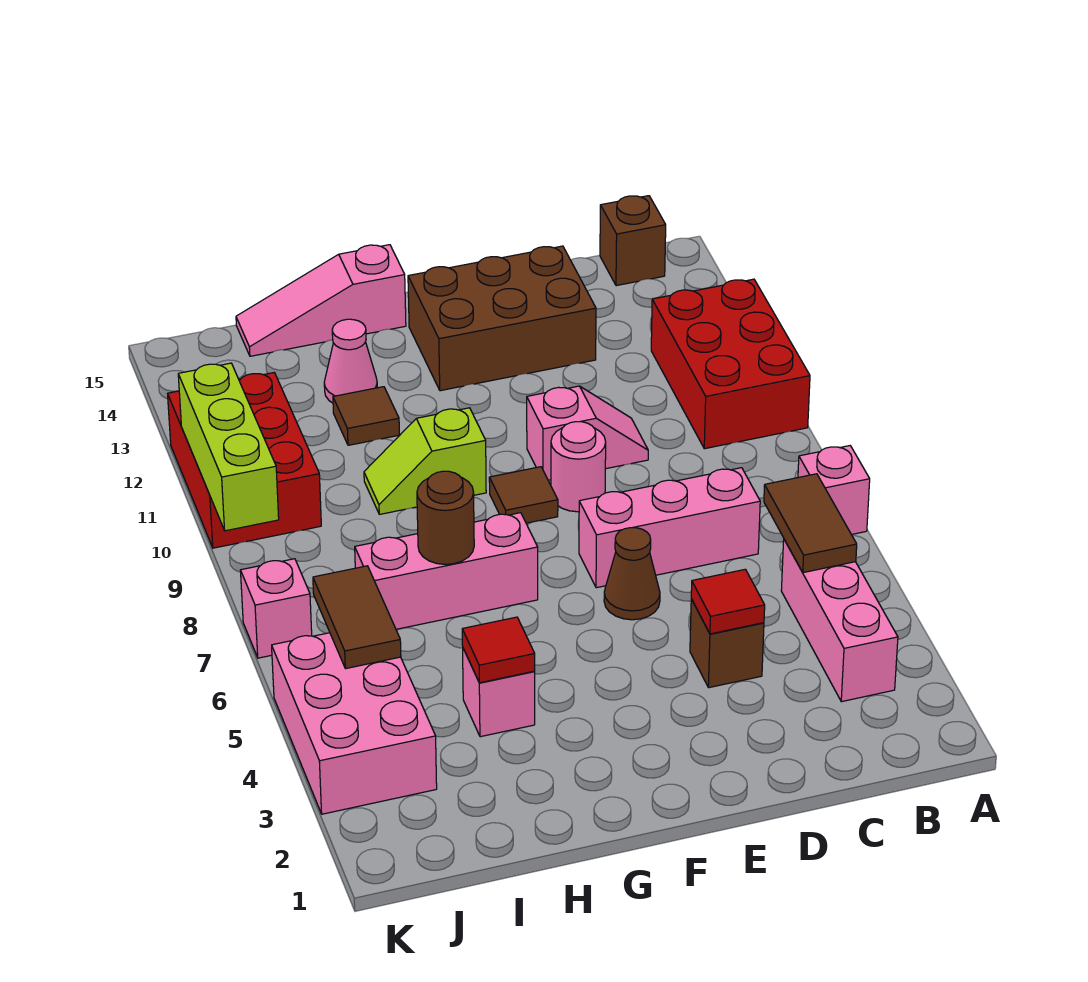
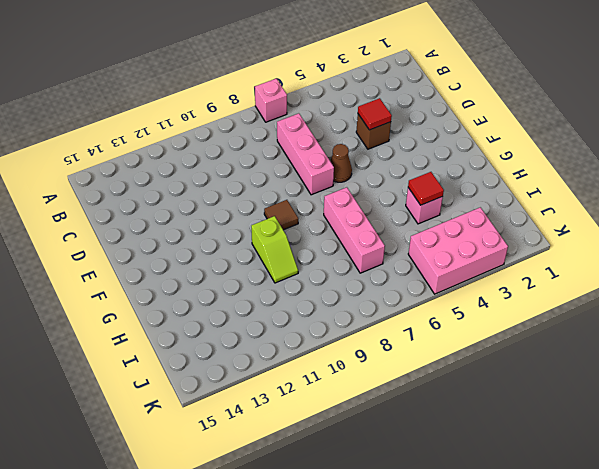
none -> red brick A10:B12 level 1
none -> pink brick B3:B5 level 1
none -> brown brick B15 level 1

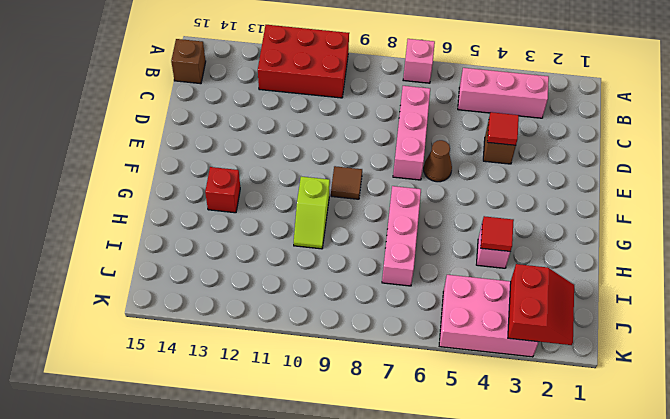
red brick G13 level 1 -> none
red slope J2:K3 level 2 top 3 -> none
none -> pink slope D10:E10 level 1 top E
none -> brown brick D13:F14 level 1
none -> pink round brick E9 level 1

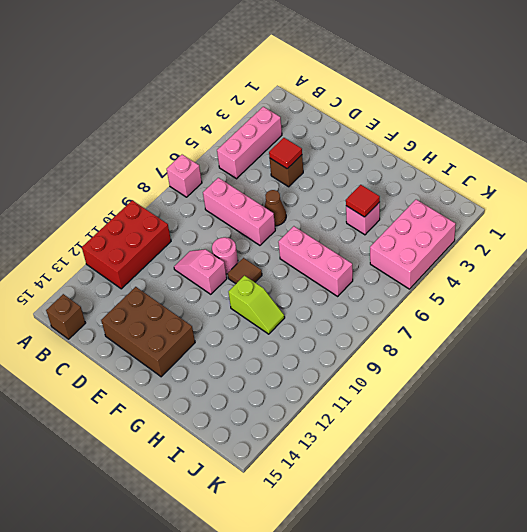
none -> pink slope G15:I15 level 1 top G
none -> brown tile H12 level 1
none -> pink cone H13 level 1

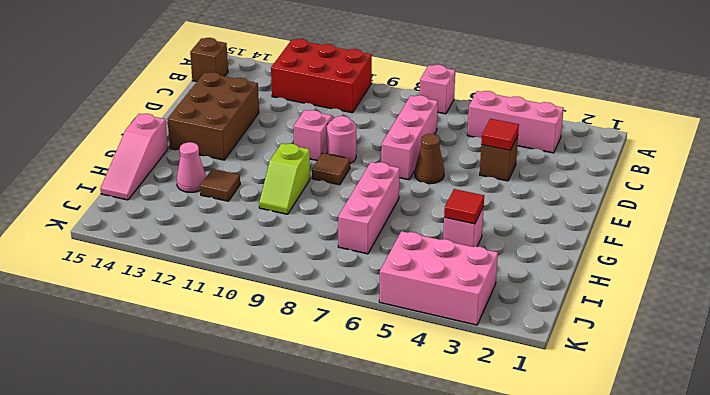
none -> red brick J10:K12 level 1
none -> pink brick K7 level 1
none -> brown tile B5:B6 level 2

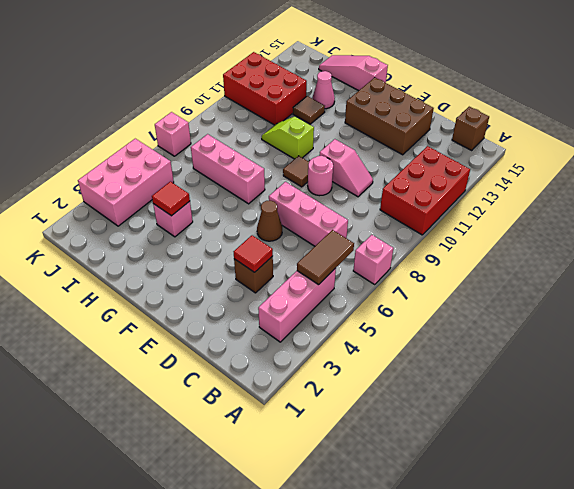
red brick I11:K12 level 1 -> red brick J10:K12 level 1
none -> brown round brick H7 level 2
none -> brown tile J5:J6 level 2
none -> lime brick K9:K11 level 2

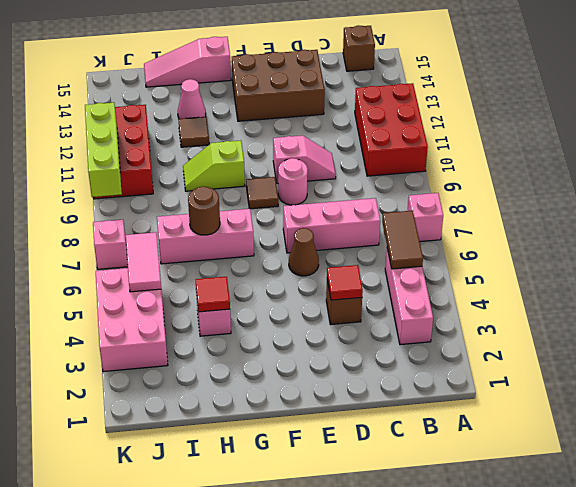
pink tile J5:J6 level 2 -> brown tile J5:J6 level 2

